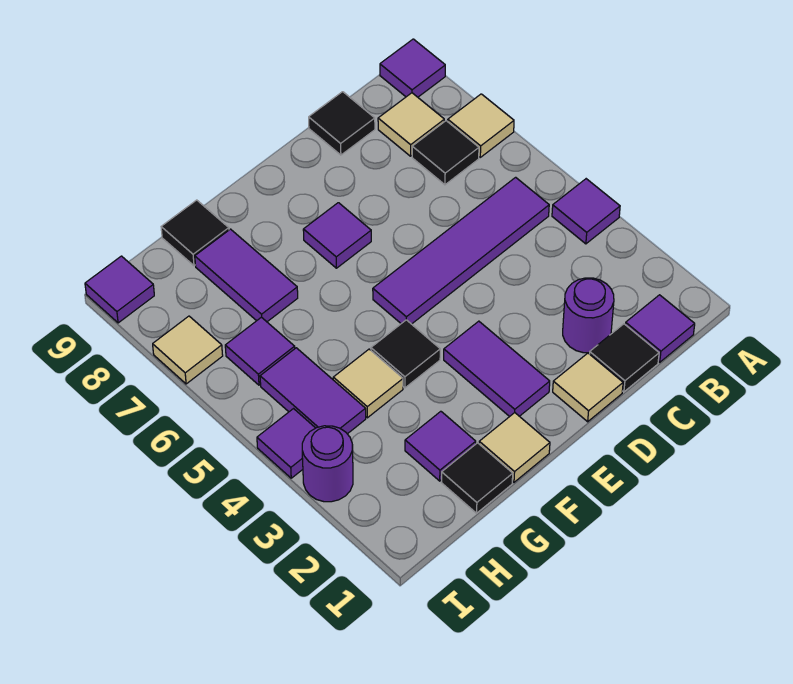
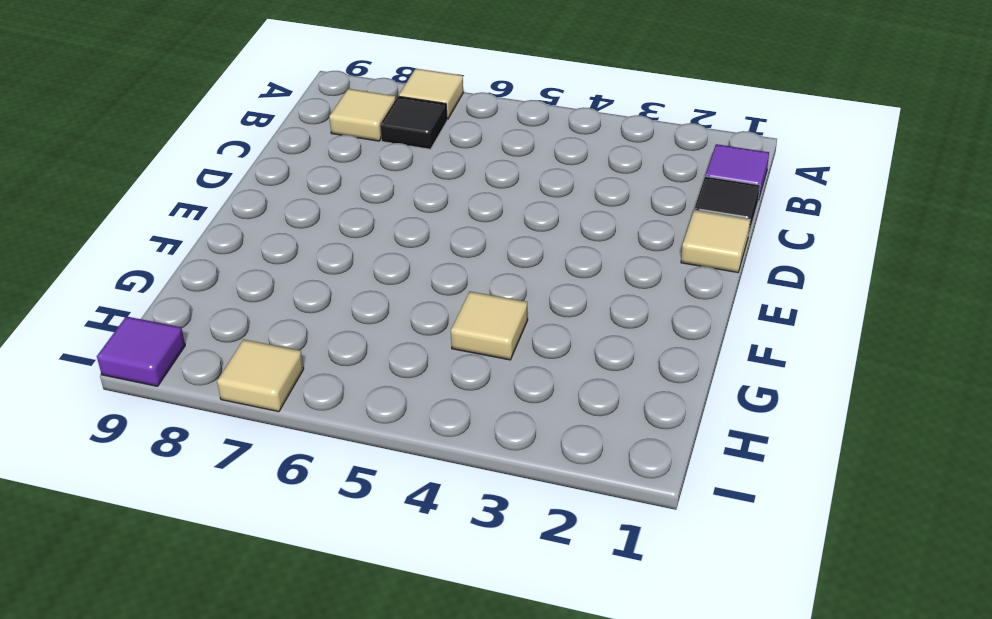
none -> purple tile A4 level 1
none -> purple tile A9 level 1
none -> purple tile B5:E5 level 1

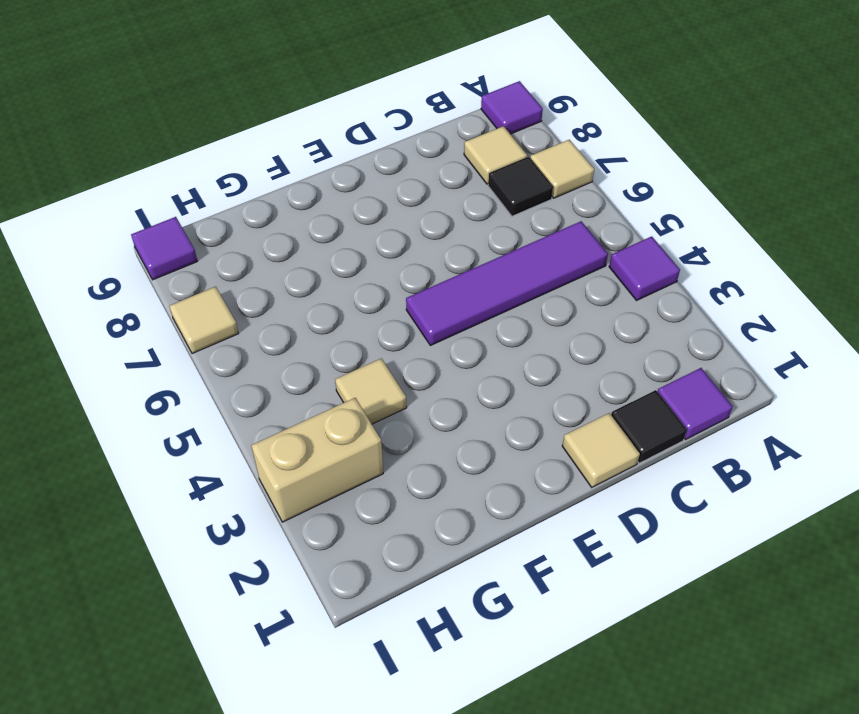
tan brick H3:I3 level 1 -> purple round brick I3 level 1
none -> purple round brick C2 level 1
none -> black tile C9 level 1
none -> purple tile E2:E3 level 1

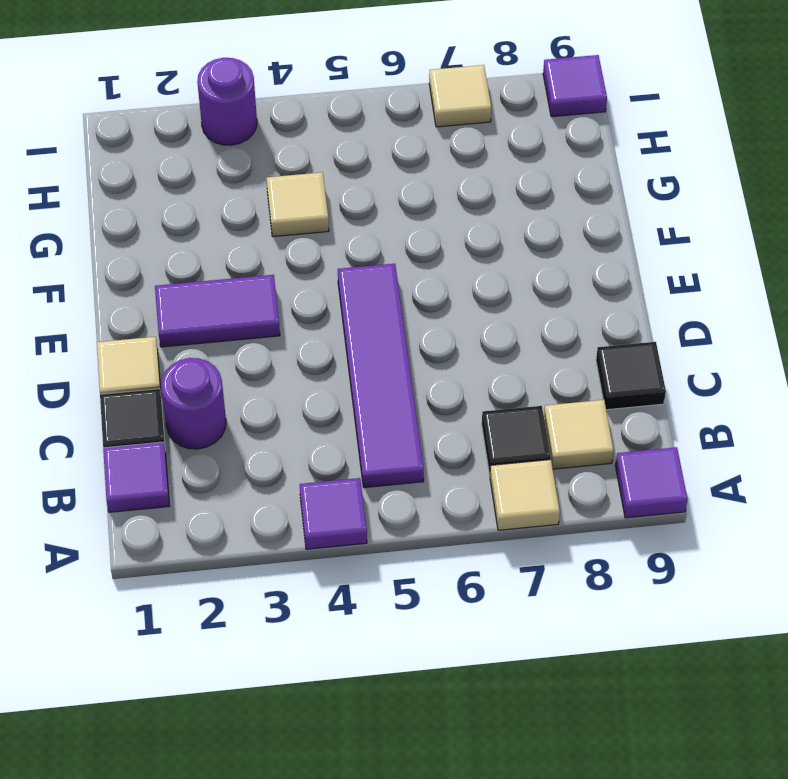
none -> purple tile E7 level 1
none -> tan tile F1 level 1
none -> black tile F4 level 1

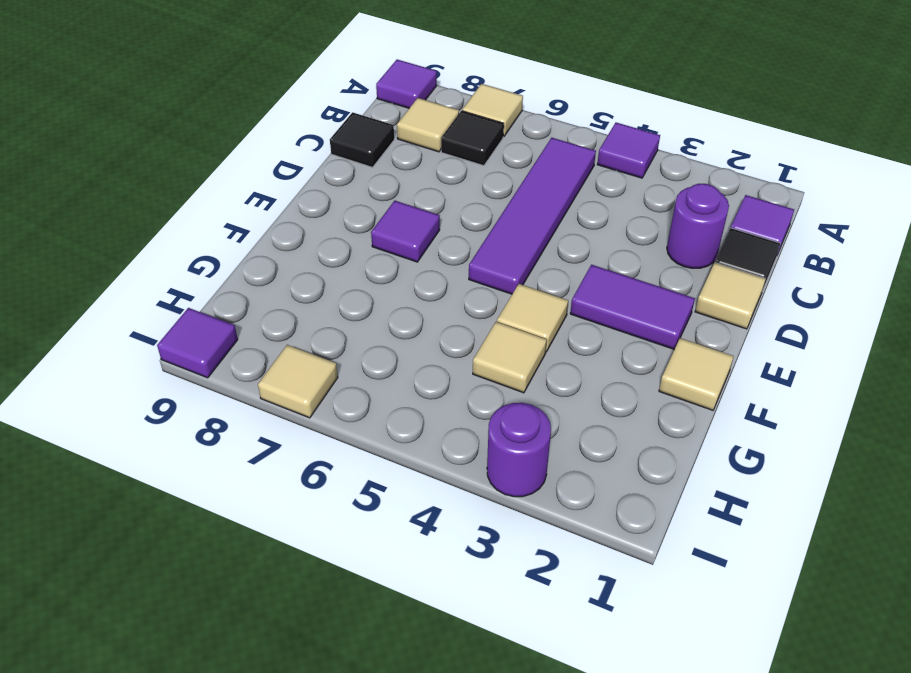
tan tile F4 level 1 -> black tile F4 level 1
none -> black tile G1 level 1
none -> purple tile G2 level 1
none -> purple tile G7:G8 level 1

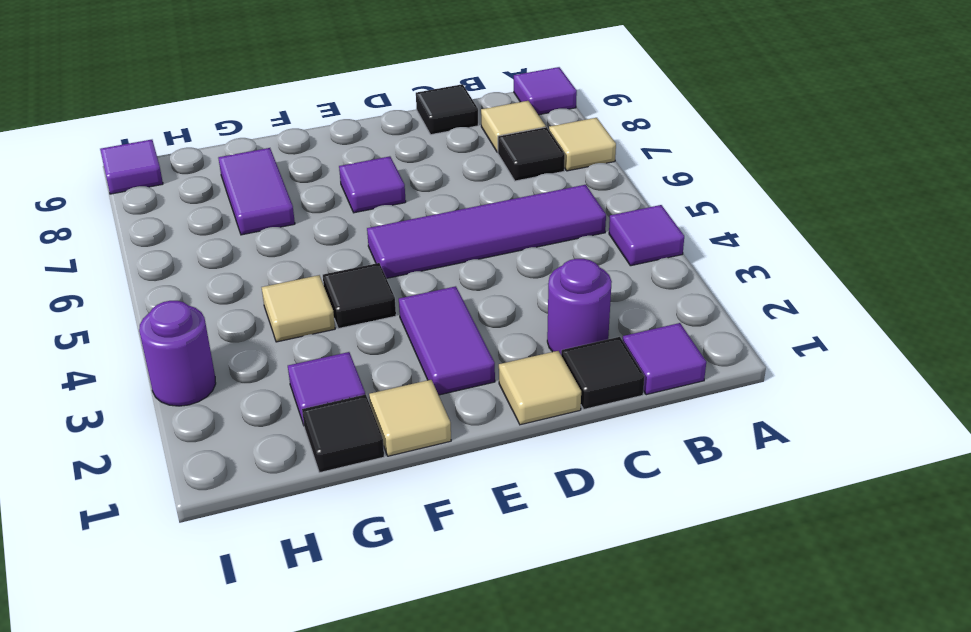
none -> black tile G9 level 1
none -> purple tile H4:H5 level 1
none -> purple tile H6 level 1

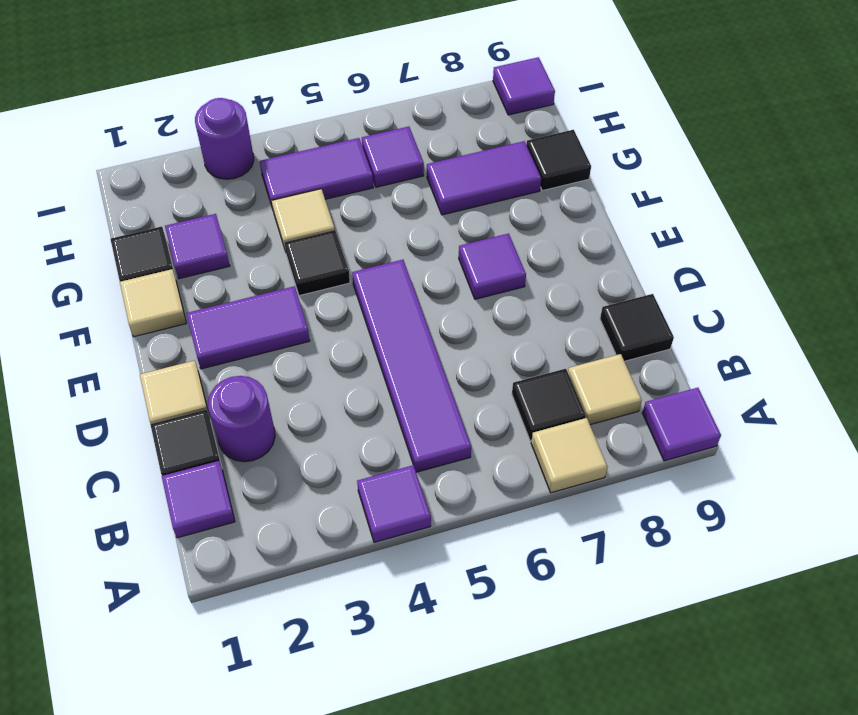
none -> purple tile I4 level 1
none -> tan tile I7 level 1

